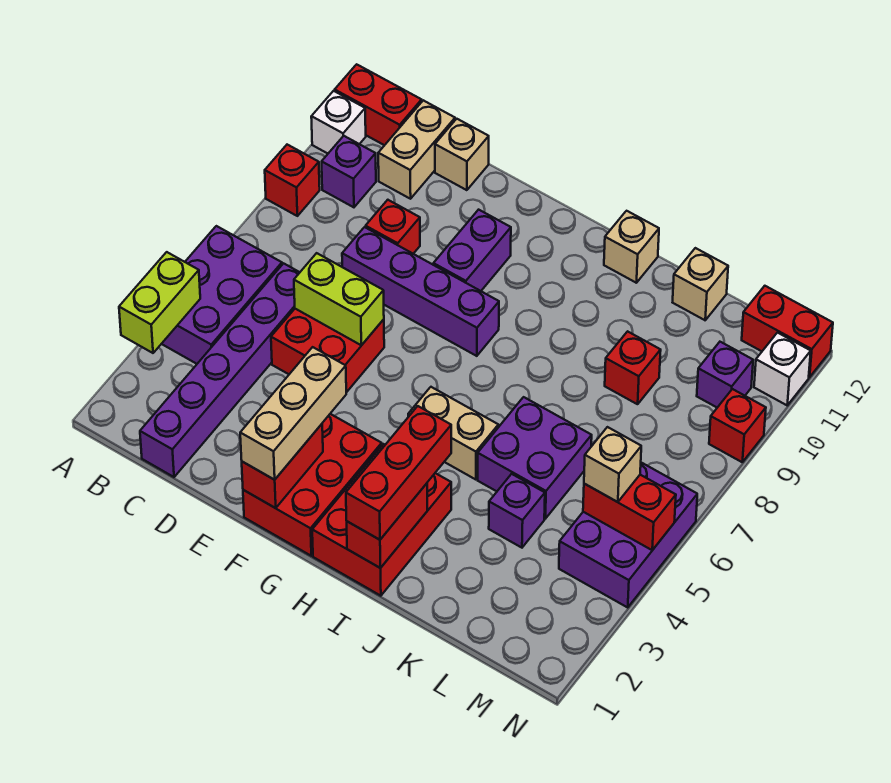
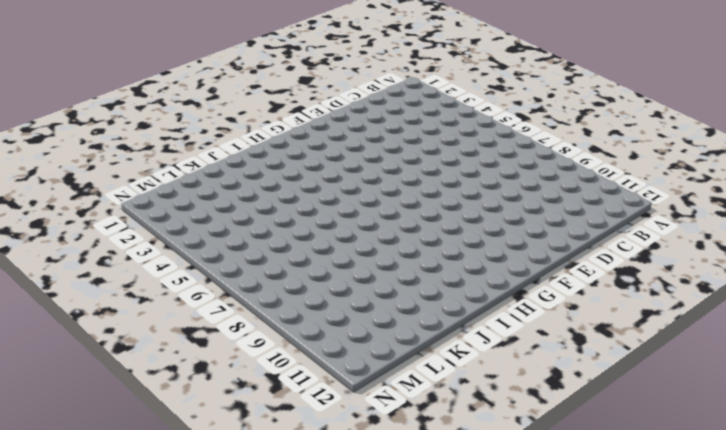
none -> purple brick A4:B6 level 1
none -> red brick A9 level 1
none -> white brick A11 level 1
none -> red brick A12:B12 level 1

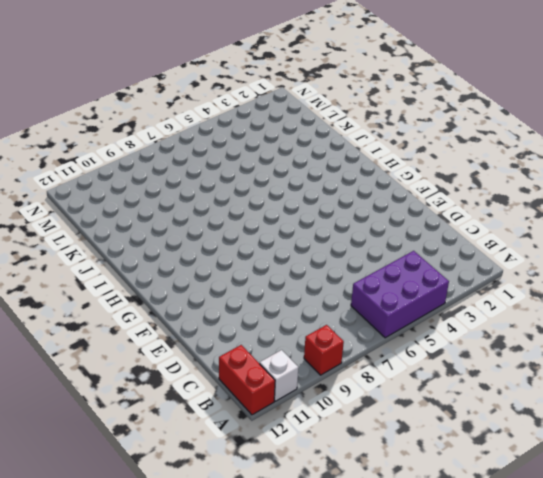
none -> purple brick B10 level 1
none -> purple brick C1:C6 level 1
none -> tan brick C11:C12 level 1
none -> red brick D5:E6 level 1

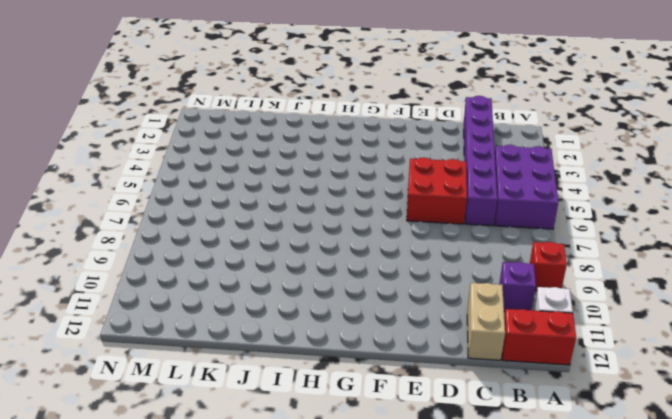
none -> purple brick D8:G8 level 1
none -> red brick D9 level 1
none -> tan brick D12 level 1
none -> red brick F1:G3 level 1

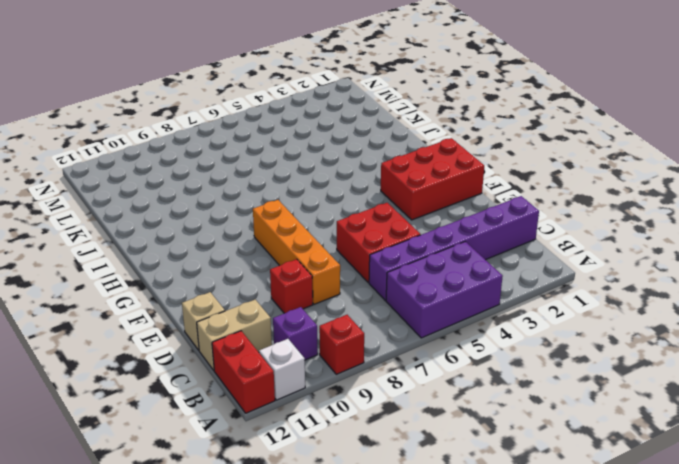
orange brick D8:G8 level 1 -> purple brick D8:G8 level 1
none -> purple brick F9:F10 level 1
none -> red brick H1:I3 level 1
none -> tan brick H5:I5 level 1
none -> tan brick I12 level 1

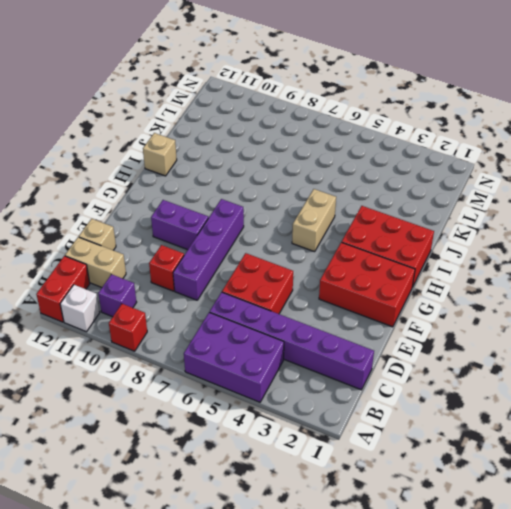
none -> purple brick J5:K6 level 1
none -> purple brick K4 level 1
none -> red brick K9 level 1
none -> tan brick K12 level 1

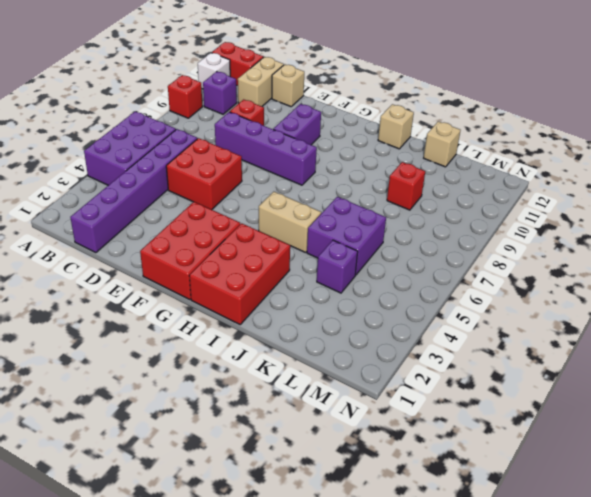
none -> purple brick M4:N6 level 1
none -> purple brick M10 level 1
none -> red brick M12:N12 level 1
none -> red brick N9 level 1

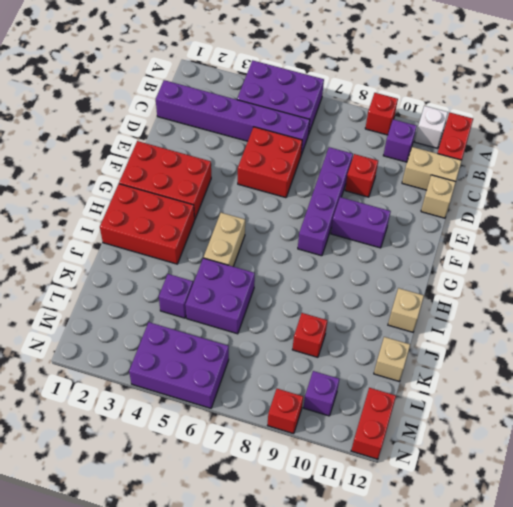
none -> white brick N11 level 1
none -> lime brick A3:A4 level 2
none -> lime brick D6:E6 level 2
none -> red brick F1:F2 level 2

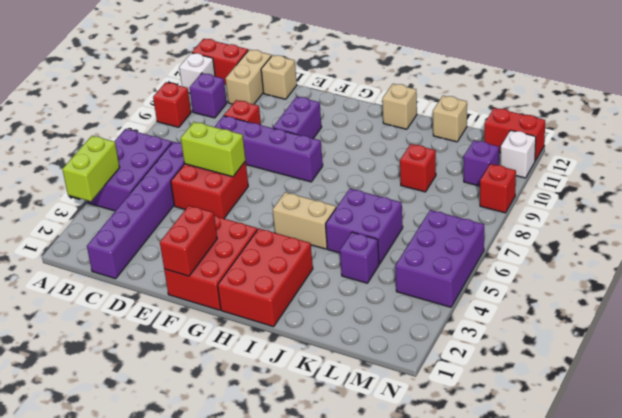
none -> red brick I1:I2 level 2
none -> red brick M5:N5 level 2
none -> tan brick F1:F3 level 3
none -> red brick I1:I3 level 3

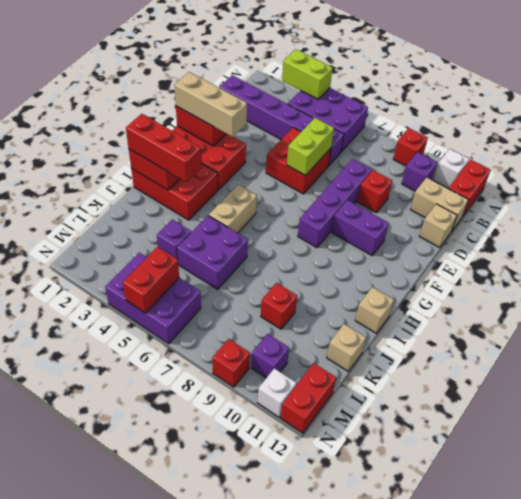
none -> tan brick M5 level 3

